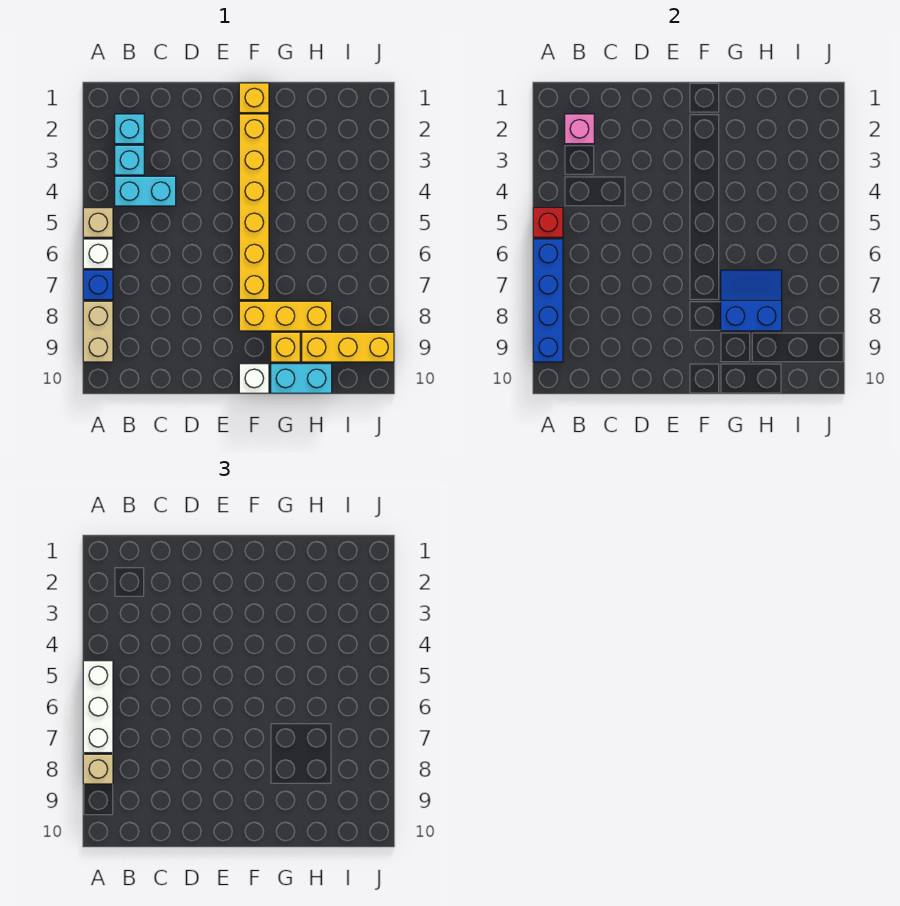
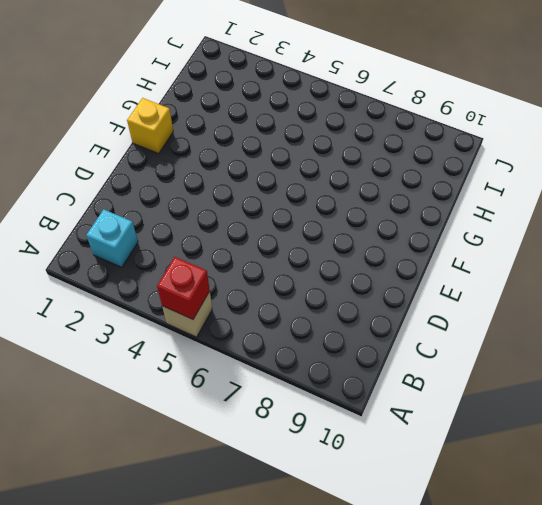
none -> white brick A6 level 1
none -> blue brick A7 level 1
none -> tan brick A8:A9 level 1

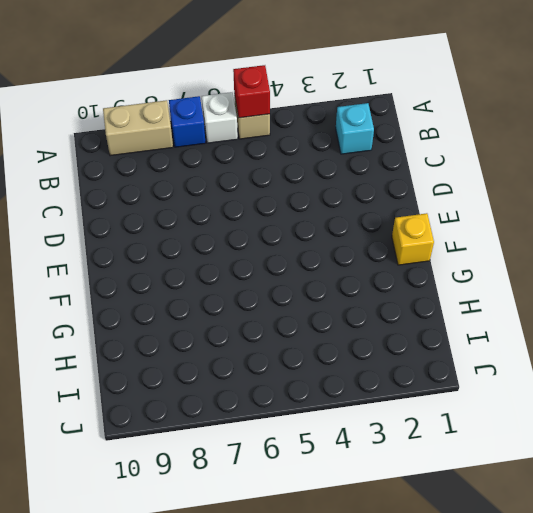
none -> cyan brick B3 level 1
none -> cyan brick B4:C4 level 1
none -> yellow brick F2:F7 level 1

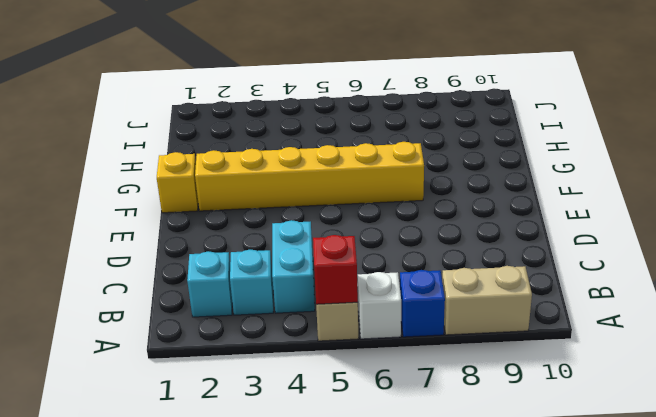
none -> yellow brick F8:H8 level 1
none -> white brick F10 level 1
none -> yellow brick G9 level 1

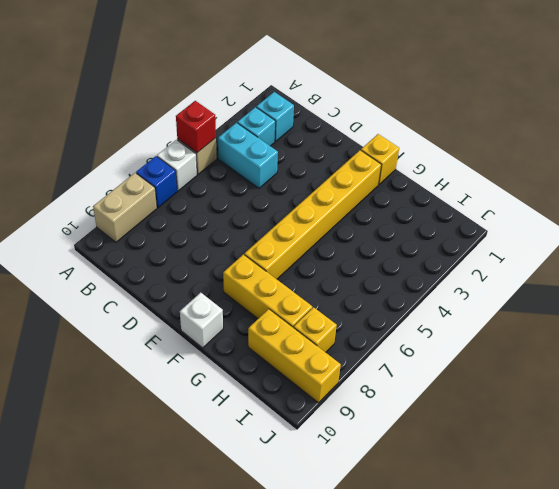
yellow brick I8 level 1 -> yellow brick G9 level 1
none -> cyan brick G10:H10 level 1
none -> blue brick A6:A9 level 2
none -> pink brick B2 level 2

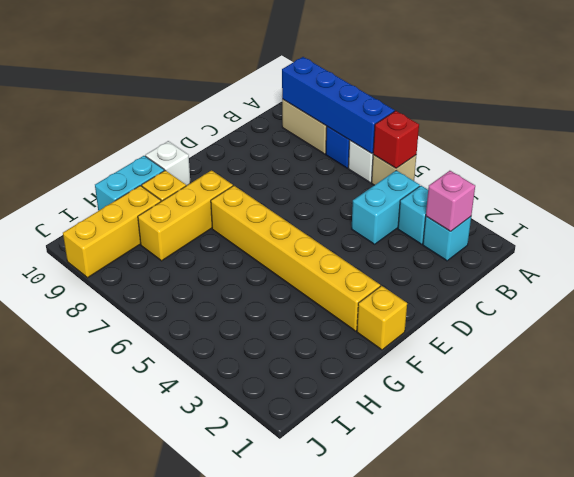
none -> blue slope G7:H8 level 2 top 8
none -> white brick A5:A7 level 3
none -> tan brick A8 level 3

